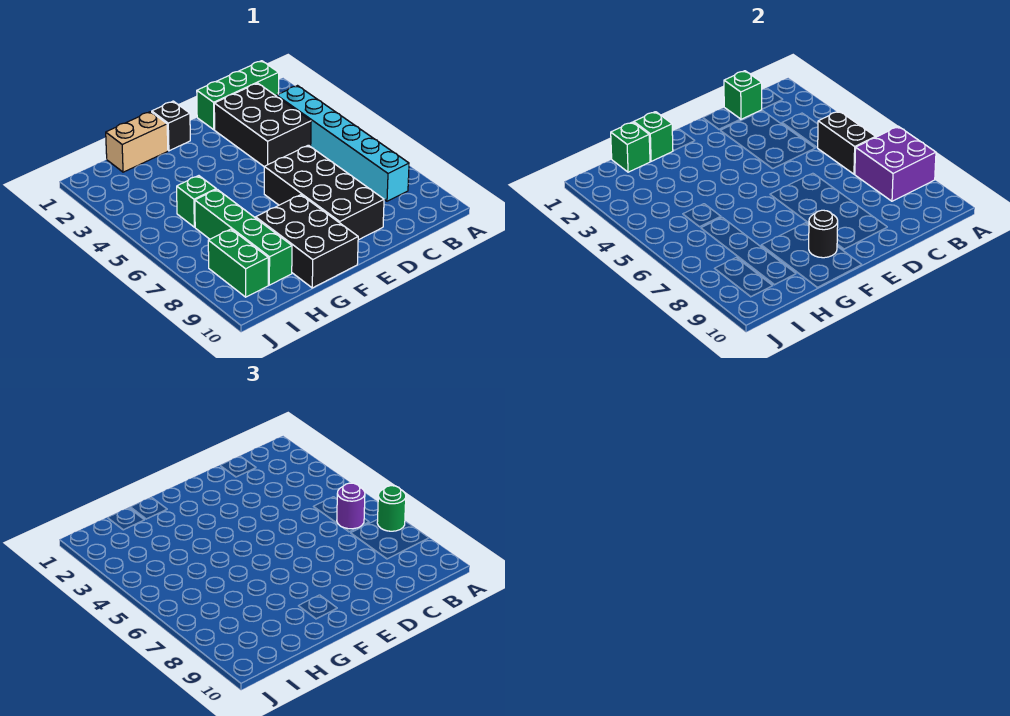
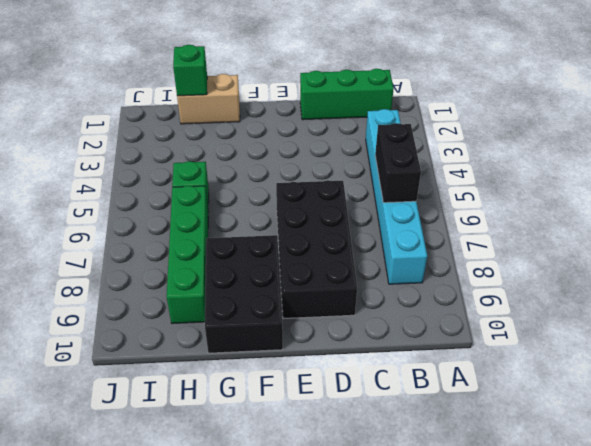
none -> black brick C2:D4 level 1
none -> black brick F1 level 1
none -> green brick I8:I9 level 1

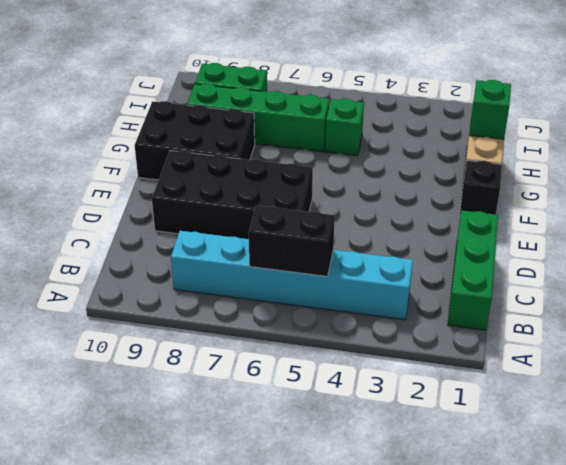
none -> black brick C2:D4 level 1
none -> purple brick A7:B8 level 2
none -> green brick C1 level 2

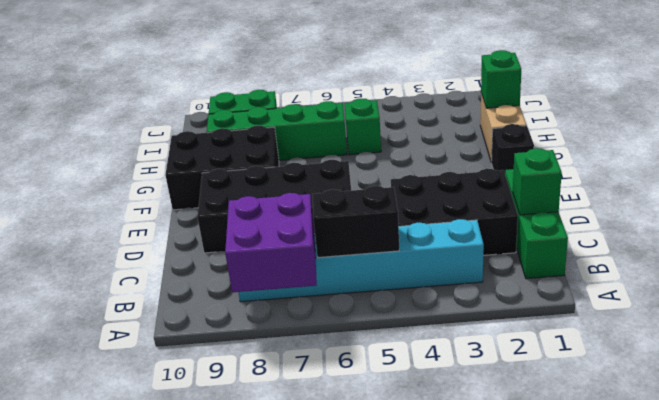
none -> black round brick F9 level 2
none -> green brick G1 level 2
none -> green round brick A7 level 3

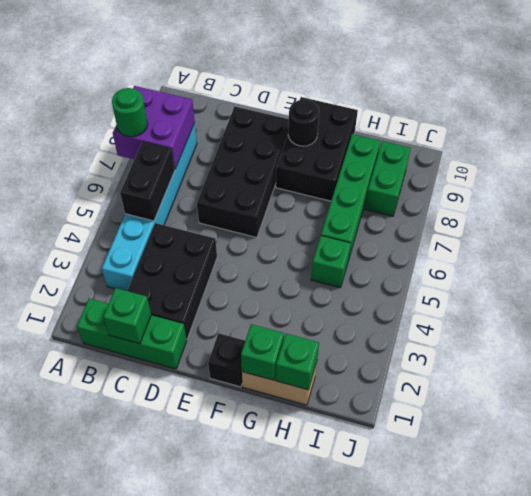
none -> purple round brick B6 level 3

